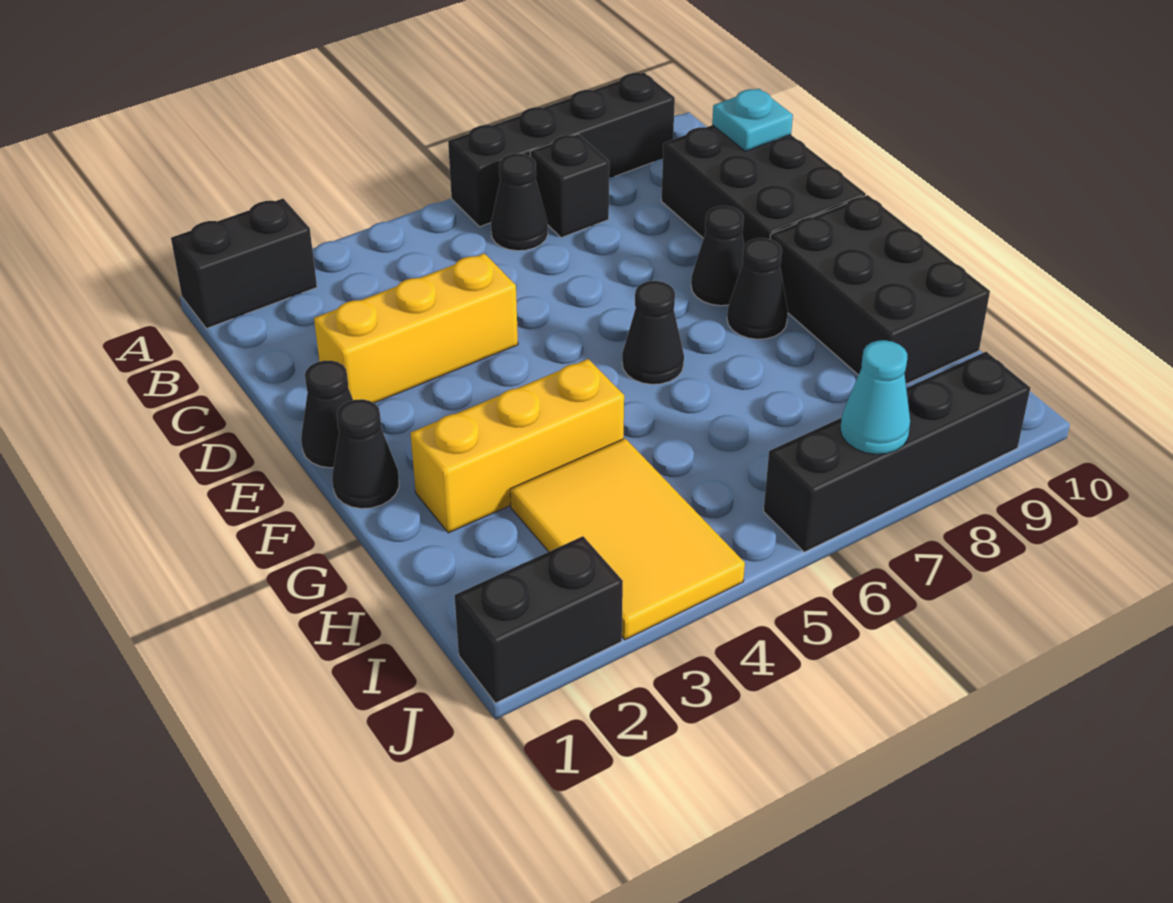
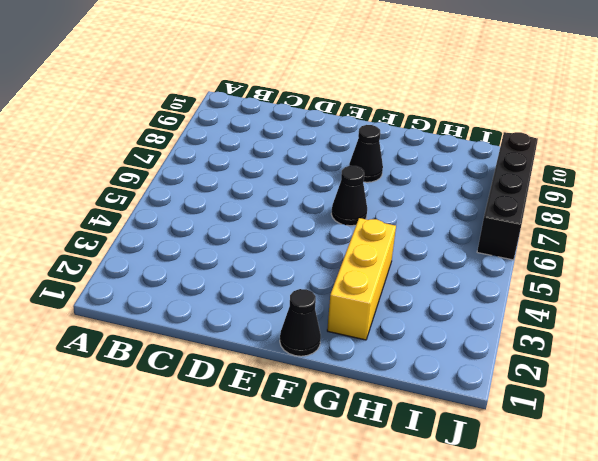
none -> black brick A1:A2 level 1
none -> black brick A6:A9 level 1
none -> black cone B6 level 1

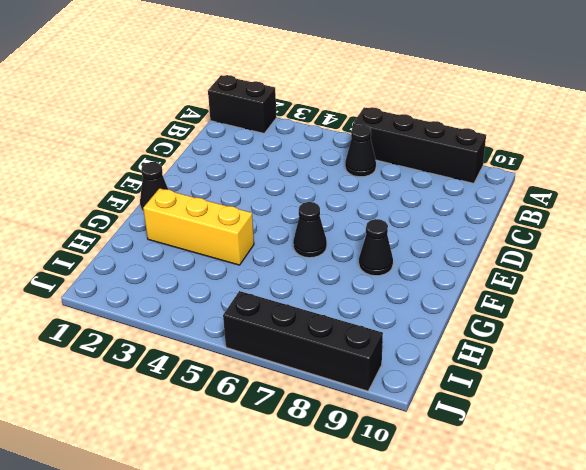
none -> black brick B7 level 1
none -> black brick C9:E10 level 1
none -> yellow brick D2:D4 level 1

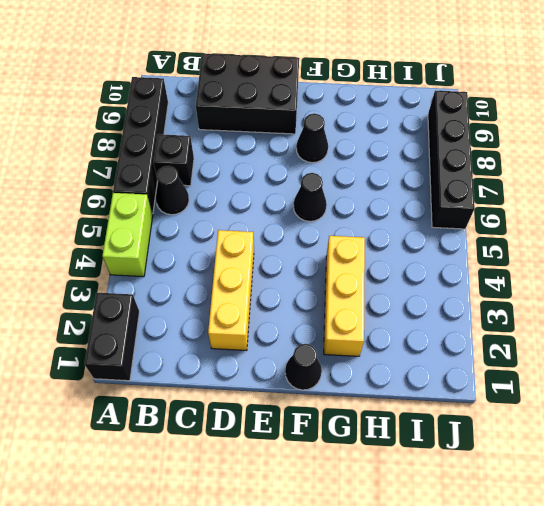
lime brick A4:A5 level 1 -> none
none -> black cone E1 level 1
none -> black cone E8 level 1
none -> black brick F9:H10 level 1

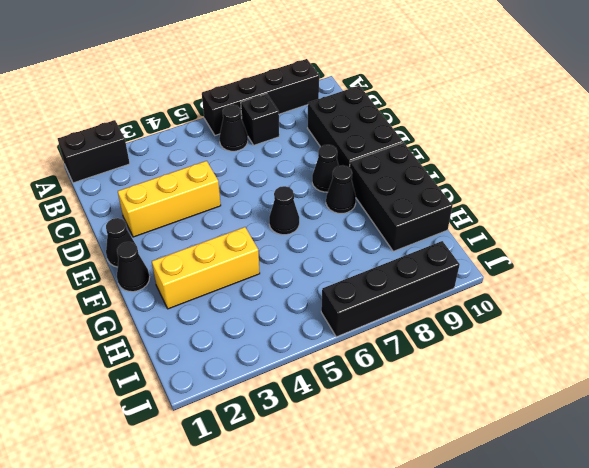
none -> yellow tile H3:J4 level 1
none -> black brick J1:J2 level 1
none -> cyan plate C10 level 2

